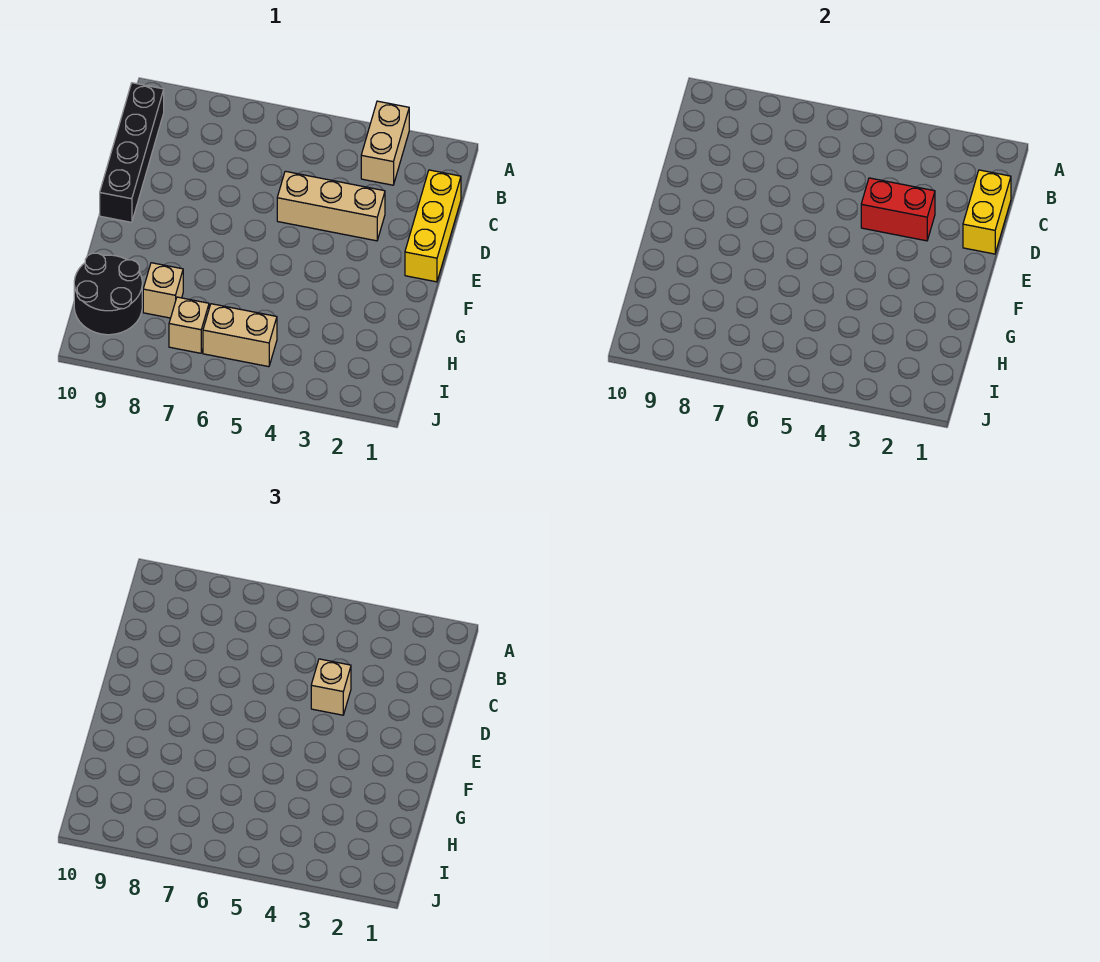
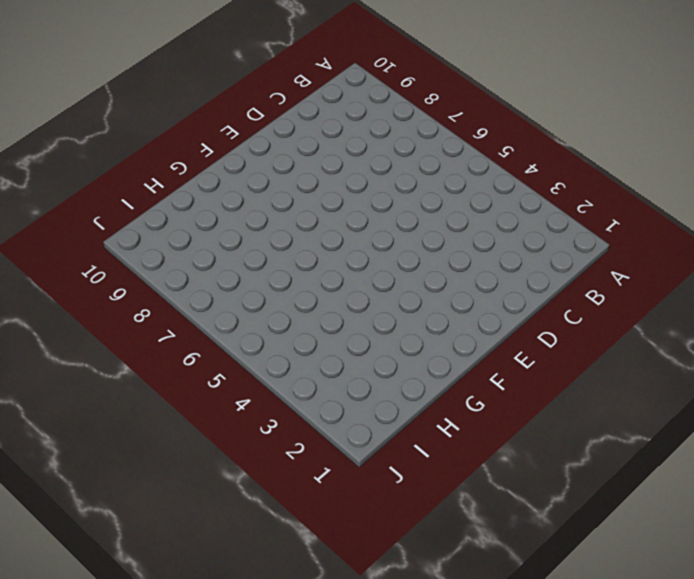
none -> tan brick A3:B3 level 1
none -> black brick B10:E10 level 1

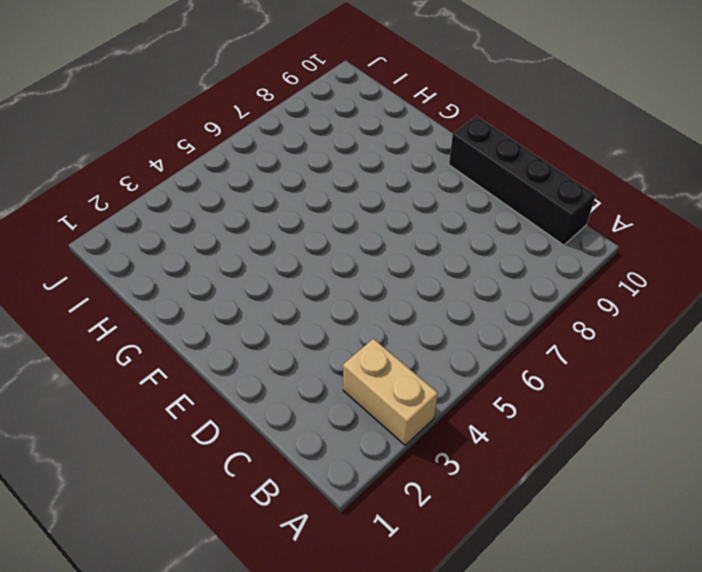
none -> yellow brick C1:E1 level 1
none -> tan brick D3:D5 level 1

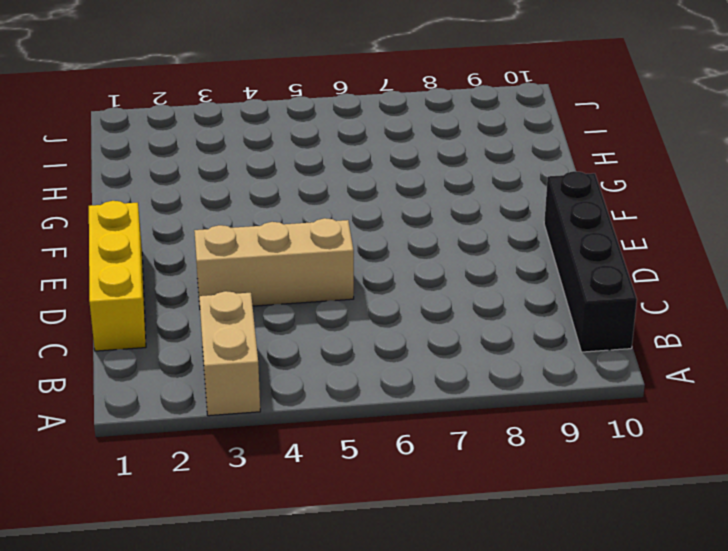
none -> tan brick H8 level 1
none -> black round brick H9:I10 level 1

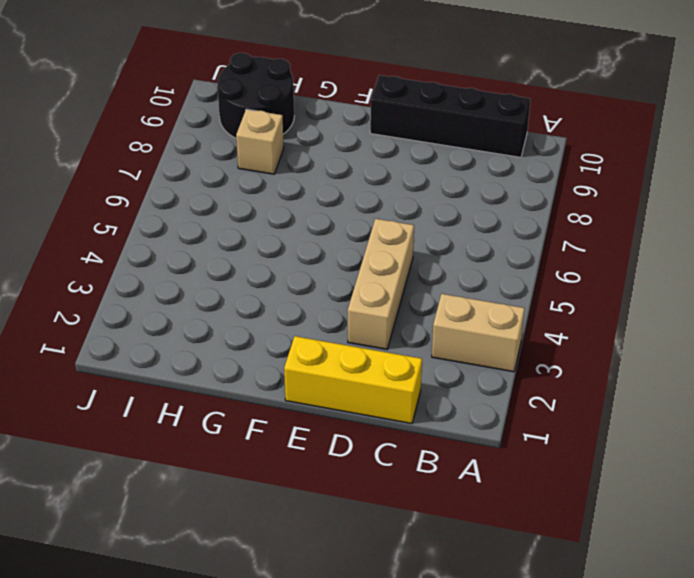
none -> tan brick I5:I6 level 1
none -> tan brick I7 level 1

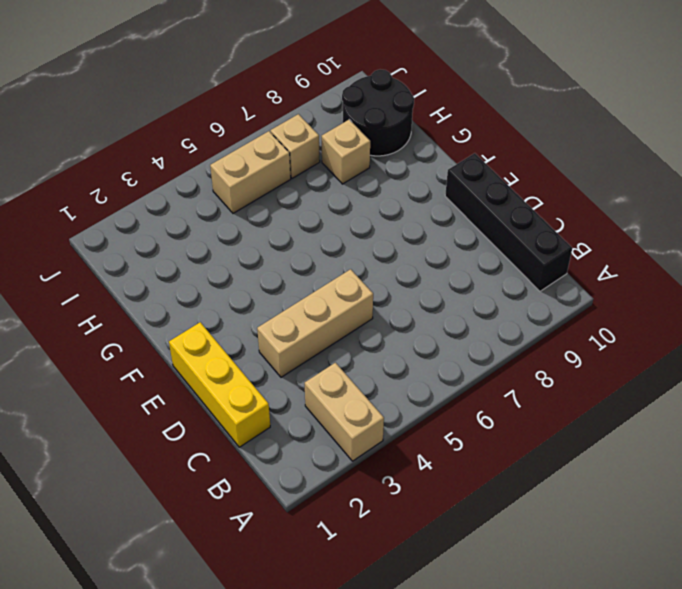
none -> yellow brick C1:D1 level 2
none -> red brick D3:D4 level 2

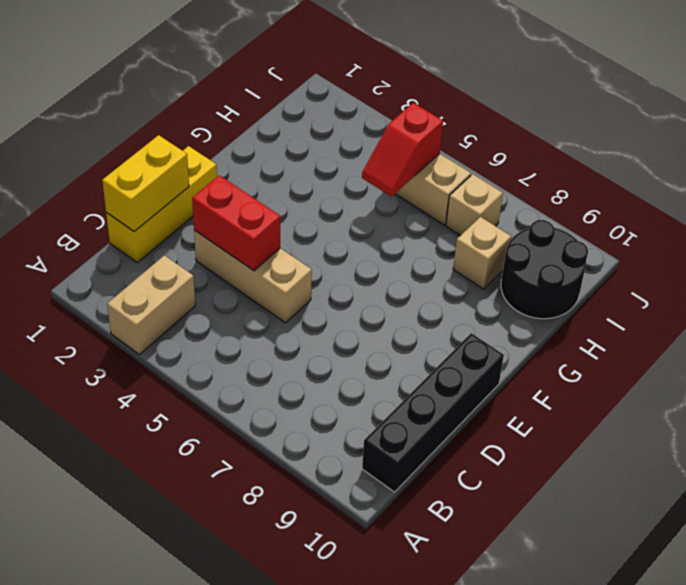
red slope H5:I5 level 2 top I -> none
none -> tan brick D4 level 3

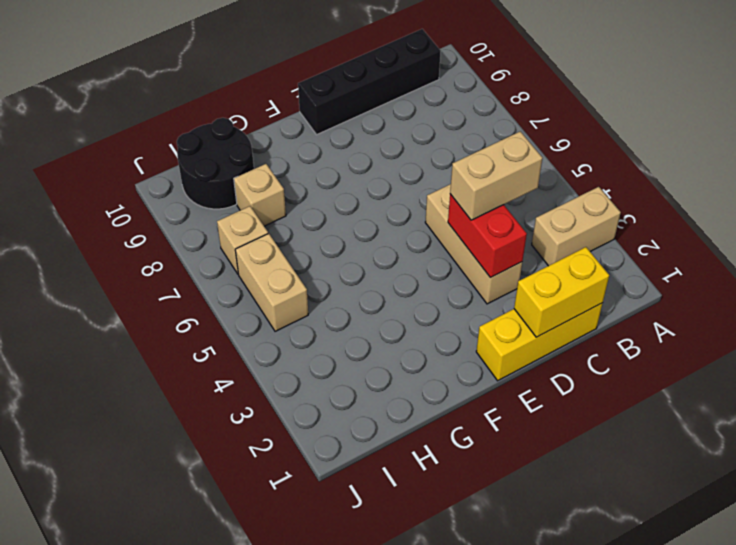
tan brick C4:D4 level 3 -> tan brick D4 level 3

